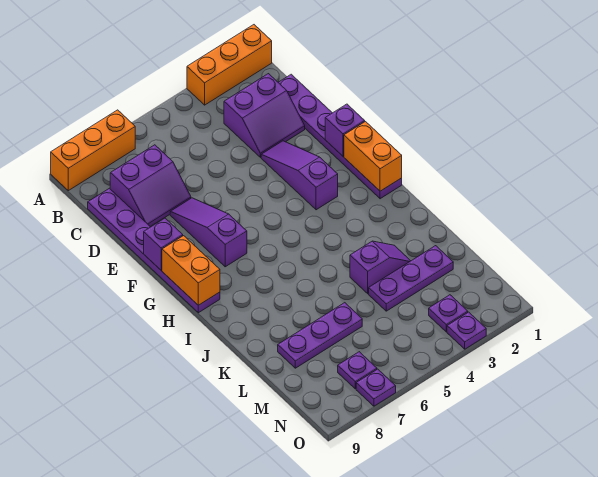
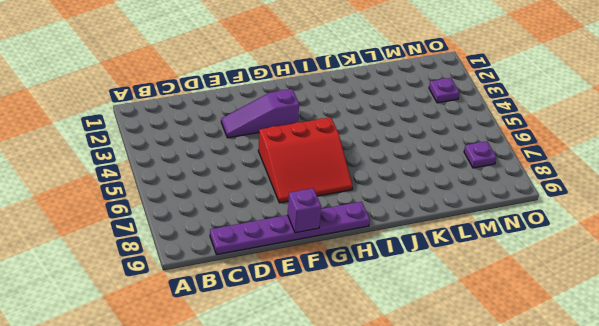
red slope F5:H7 level 1 top 5 -> purple slope E7:G7 level 1 top G
none -> orange brick A1:A3 level 1
none -> orange brick A7:A9 level 1
none -> purple plate C1:H1 level 1

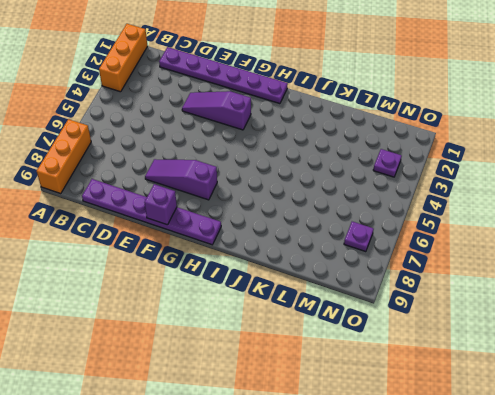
none -> purple slope C2:D3 level 1 top C
none -> purple slope C7:D8 level 1 top C
none -> purple slope K3:K4 level 1 top 4

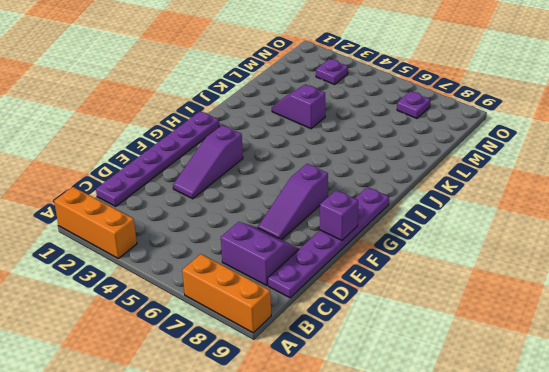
none -> purple slope C2:D3 level 1 top C
none -> purple plate L2:L4 level 1
none -> purple plate L6:L8 level 1

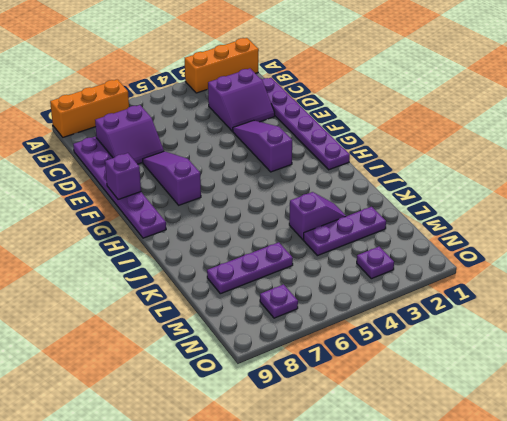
none -> purple plate O3 level 1
none -> purple plate O7 level 1
none -> purple brick F1 level 2

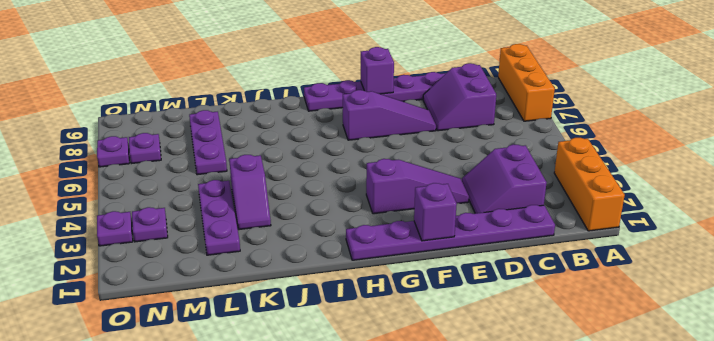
none -> orange brick G1:H1 level 2
none -> orange brick G9:H9 level 2

